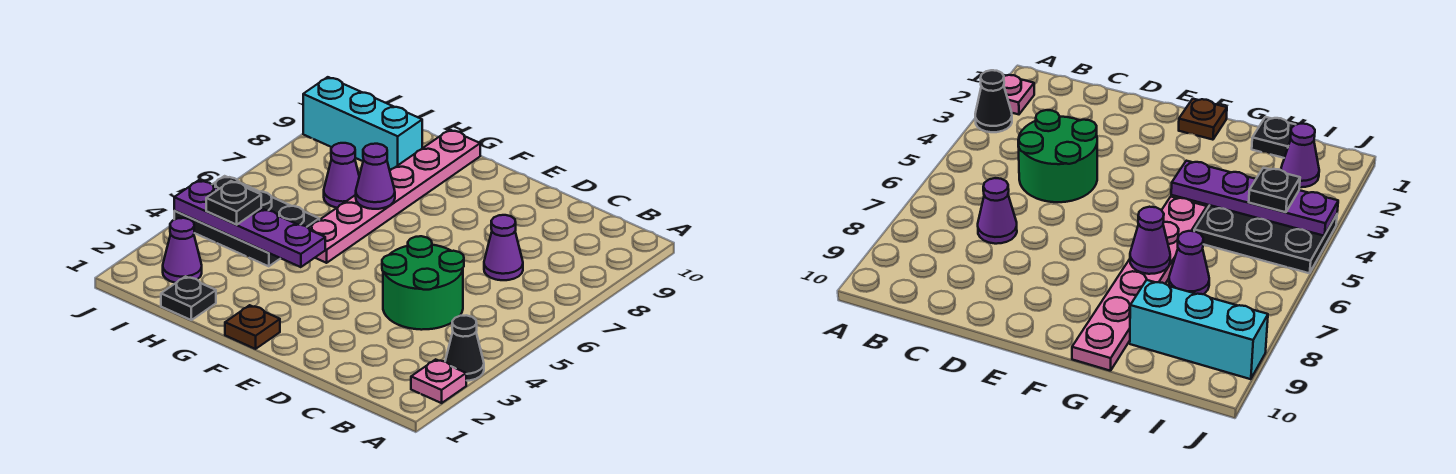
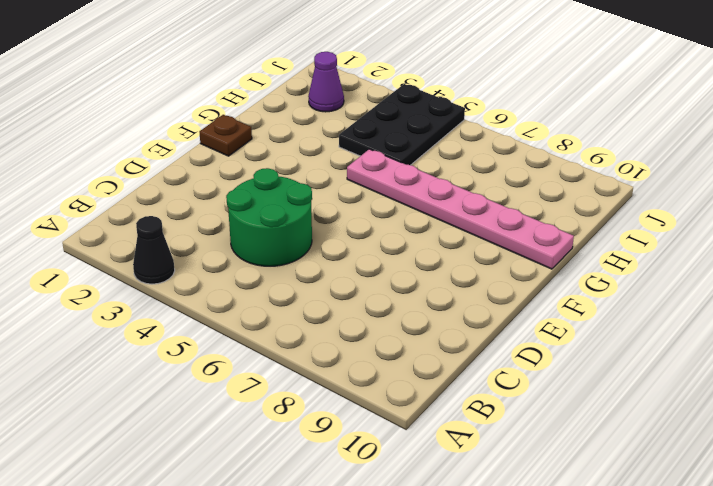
none -> pink plate A2 level 1
none -> purple cone C7 level 1
none -> black plate H1 level 1

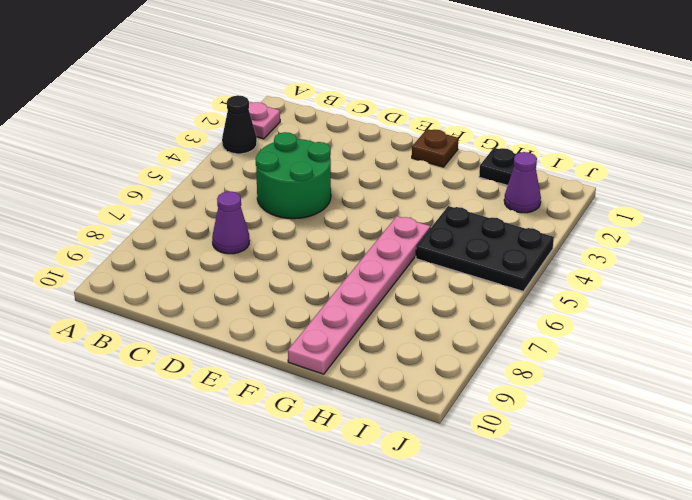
none -> purple cone H7 level 1
none -> cyan brick H9:J9 level 1
none -> purple plate G4:J4 level 2

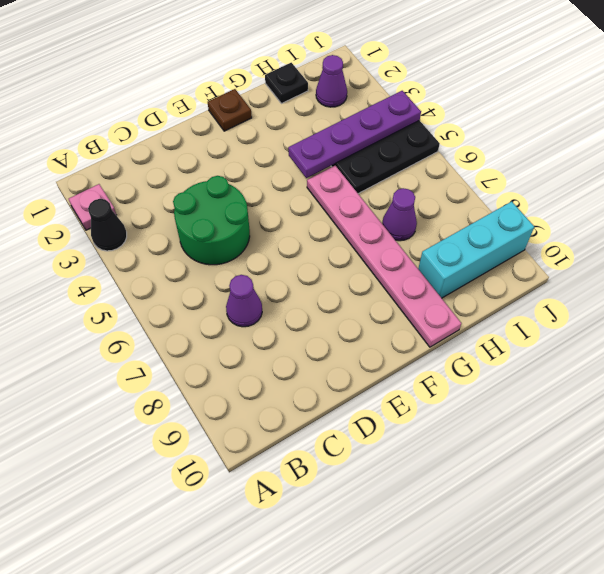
none -> purple cone G7 level 2
none -> black plate I4 level 3

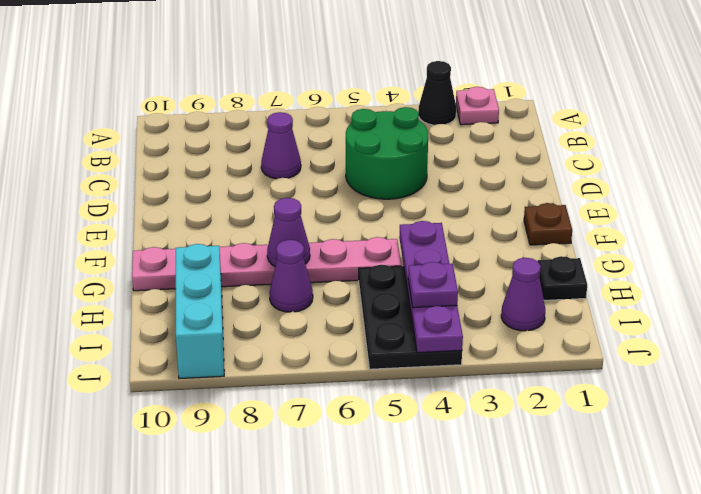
purple plate I4 level 3 -> black plate I4 level 3

